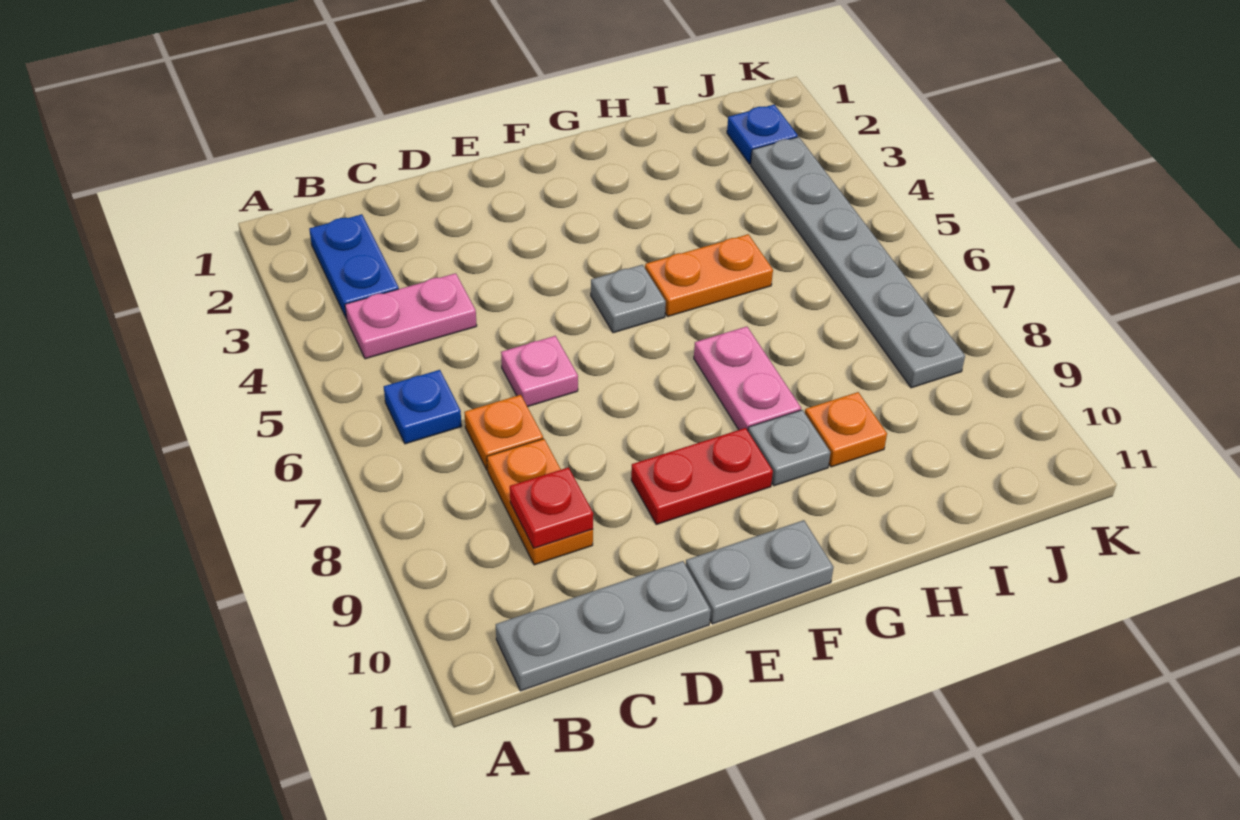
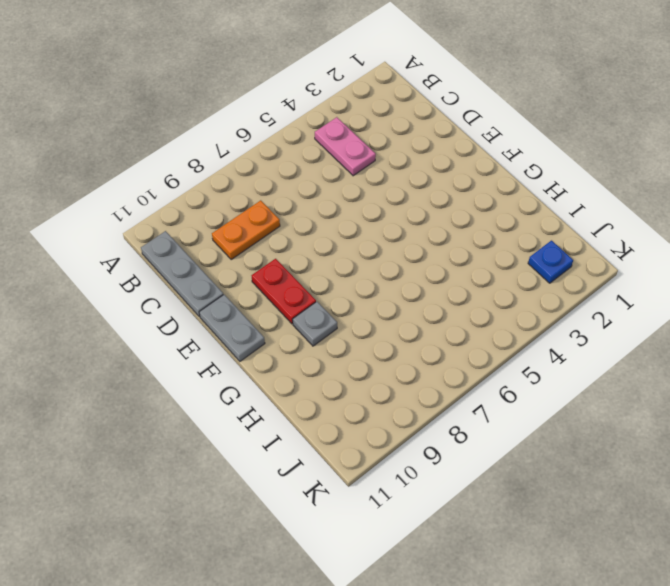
none -> blue plate B2:B3 level 1
none -> blue plate B6 level 1
none -> orange plate C7 level 1

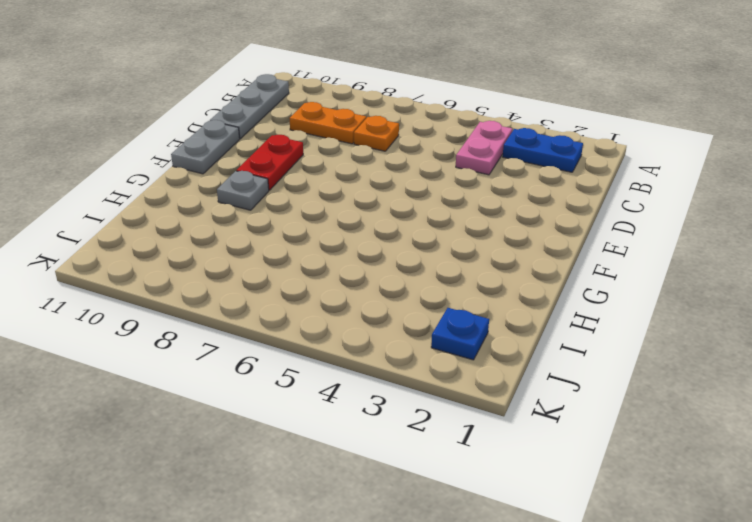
none -> blue plate B6 level 1
none -> pink plate D6 level 1
none -> grey plate F5 level 1

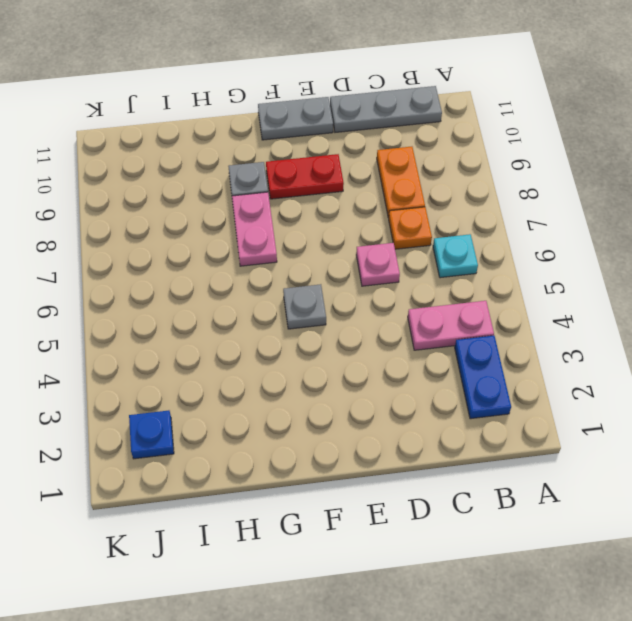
cyan plate B6 level 1 -> blue plate B6 level 1
none -> orange plate G5:H5 level 1
none -> orange plate H9 level 1
none -> grey plate J3:J8 level 1

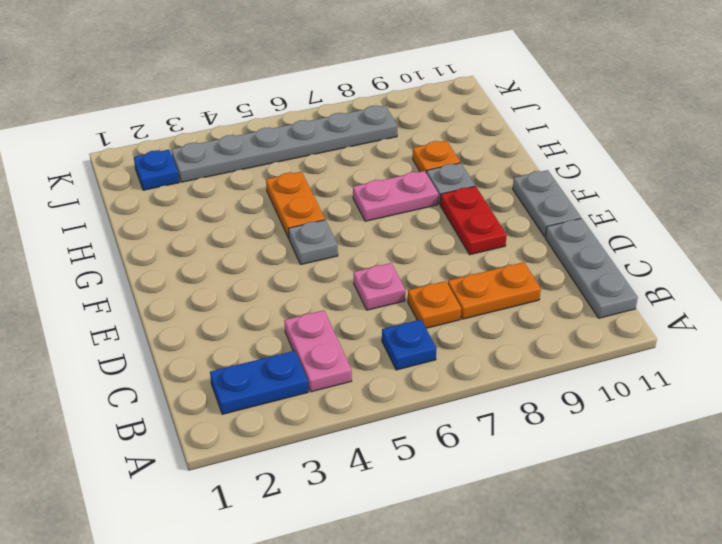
none -> red plate C9 level 2

